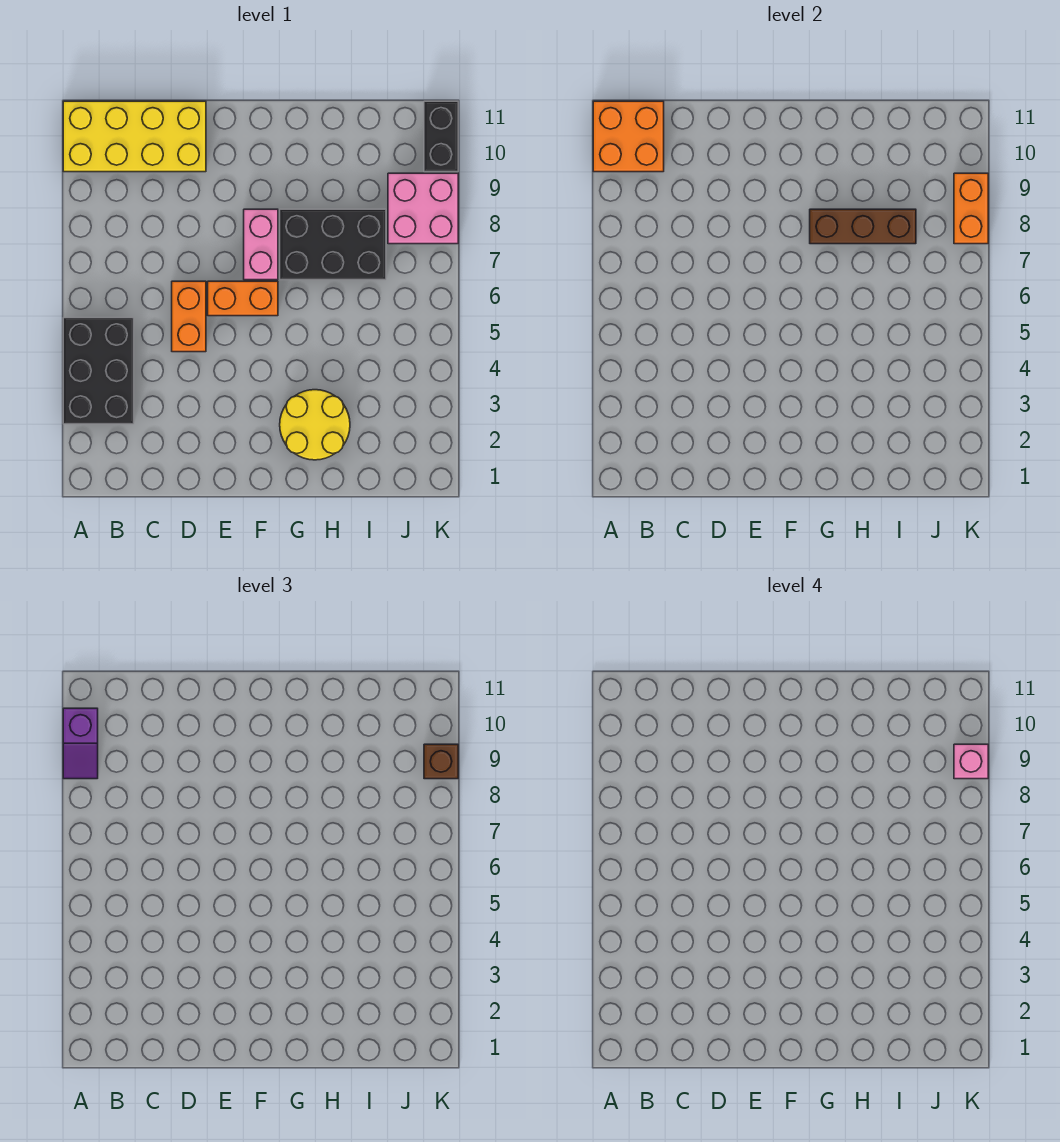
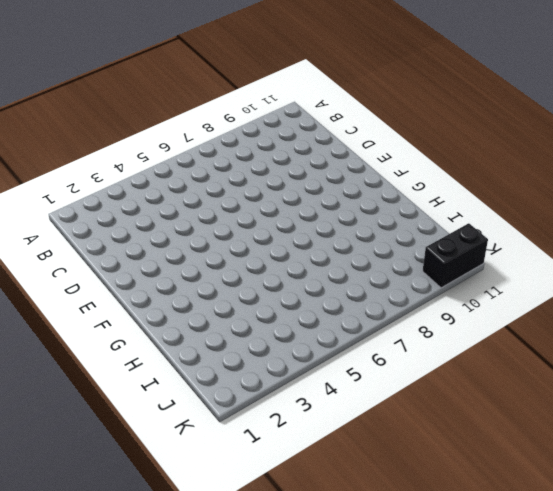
none -> black brick A3:B5 level 1
none -> yellow brick A10:D11 level 1
none -> orange brick D5:D6 level 1

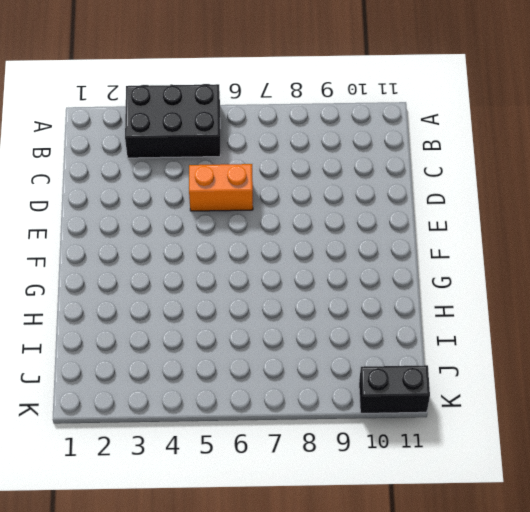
none -> yellow brick A10:D11 level 1
none -> orange brick E6:F6 level 1
none -> pink brick F7:F8 level 1

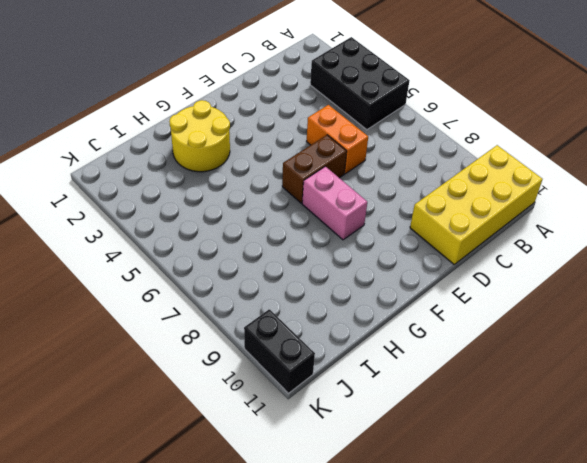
brown brick E6:F6 level 1 -> orange brick E6:F6 level 1
none -> black brick G7:I8 level 1
none -> pink brick J8:K9 level 1
none -> orange brick A10:B11 level 2

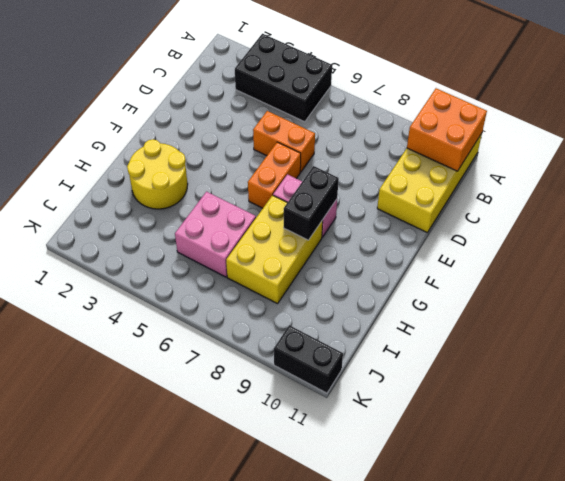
black brick F8:G8 level 2 -> brown brick G8:I8 level 2
yellow brick G7:I8 level 1 -> black brick G7:I8 level 1
pink brick H5:I6 level 1 -> pink brick J8:K9 level 1
none -> orange brick K8:K9 level 2
none -> purple slope A9:A10 level 3 top 10
none -> brown brick K9 level 3

